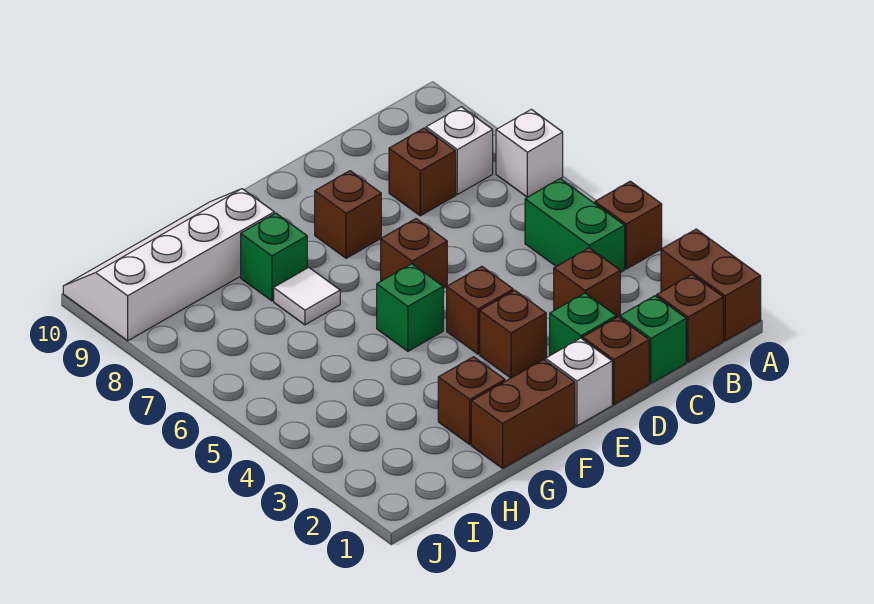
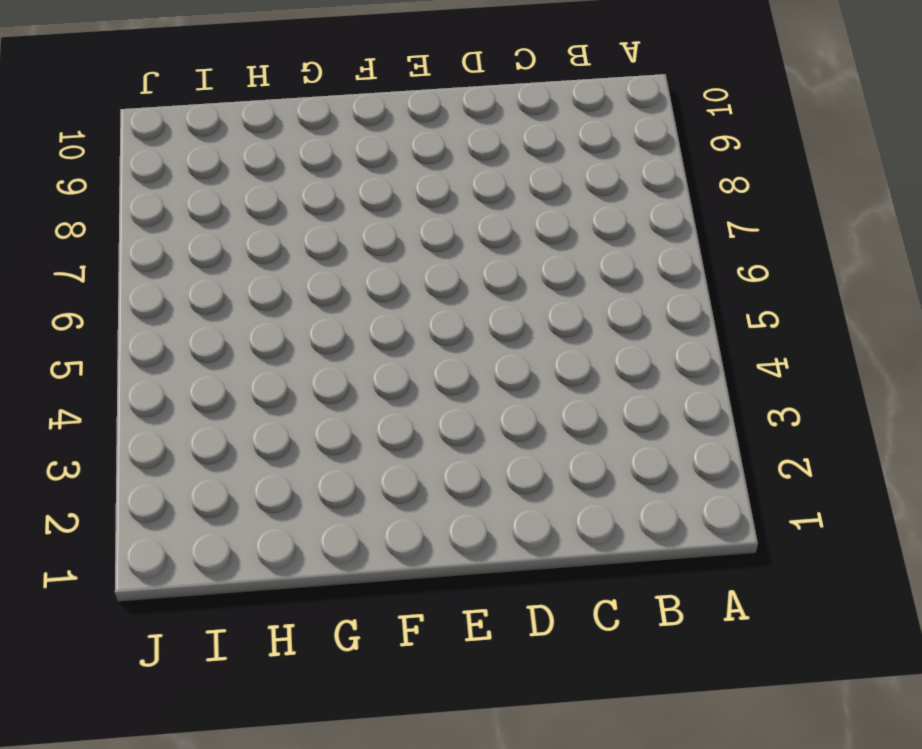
none -> brown brick A1:A2 level 1
none -> brown brick A4 level 1
none -> white brick A7 level 1

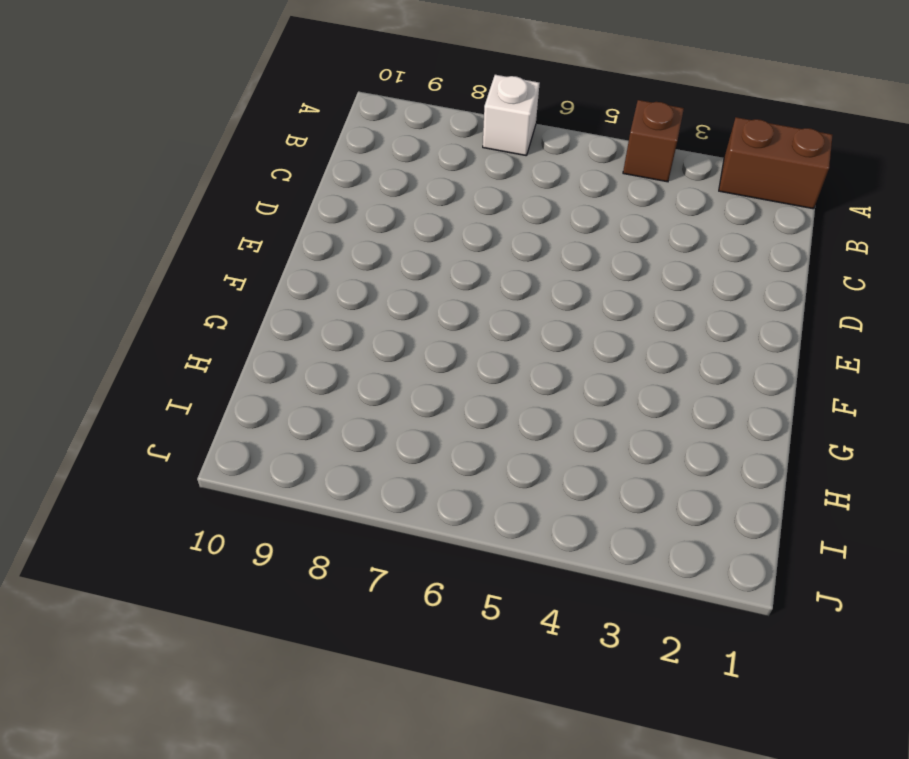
none -> brown brick B1 level 1
none -> green brick B4:B5 level 1
none -> white brick B8 level 1

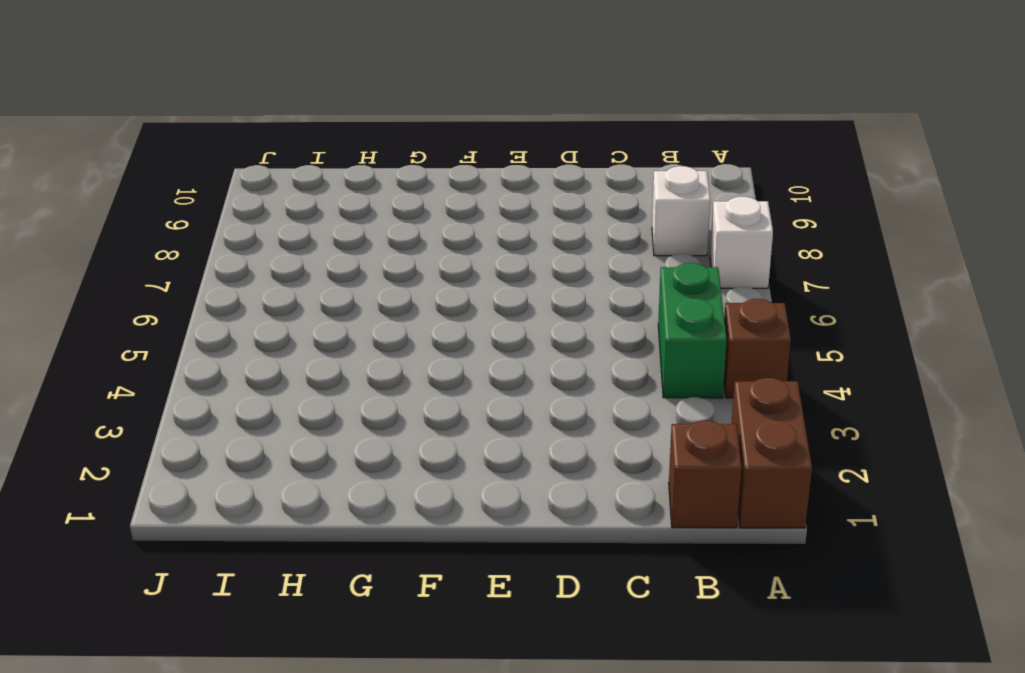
none -> green brick C1 level 1
none -> brown brick C3 level 1
none -> brown brick C8 level 1

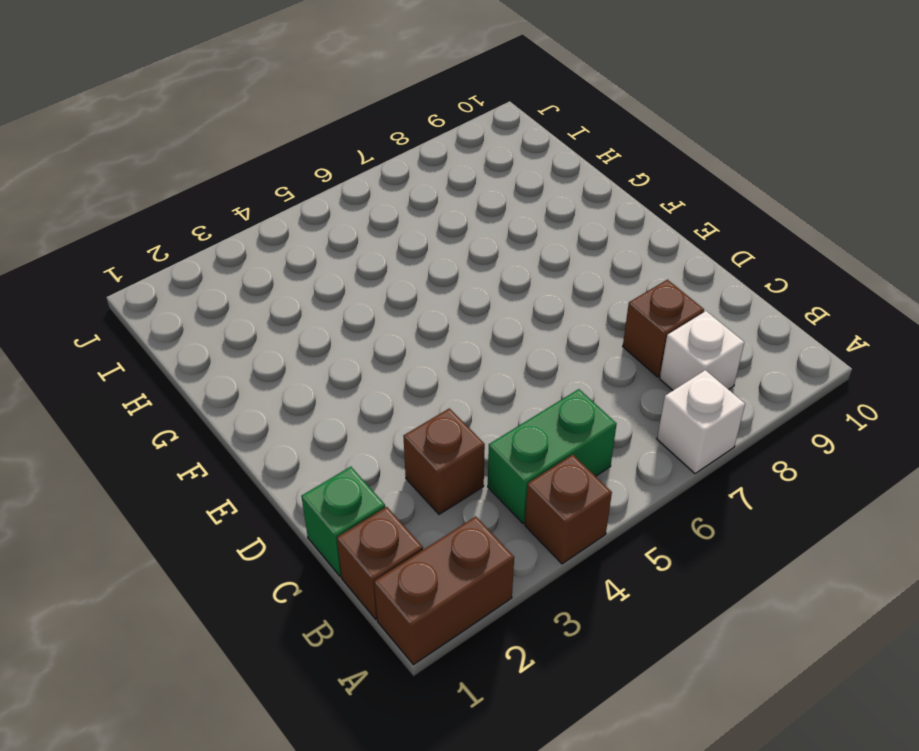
none -> brown brick D1 level 1
none -> green brick D2 level 1
none -> white brick E1 level 1

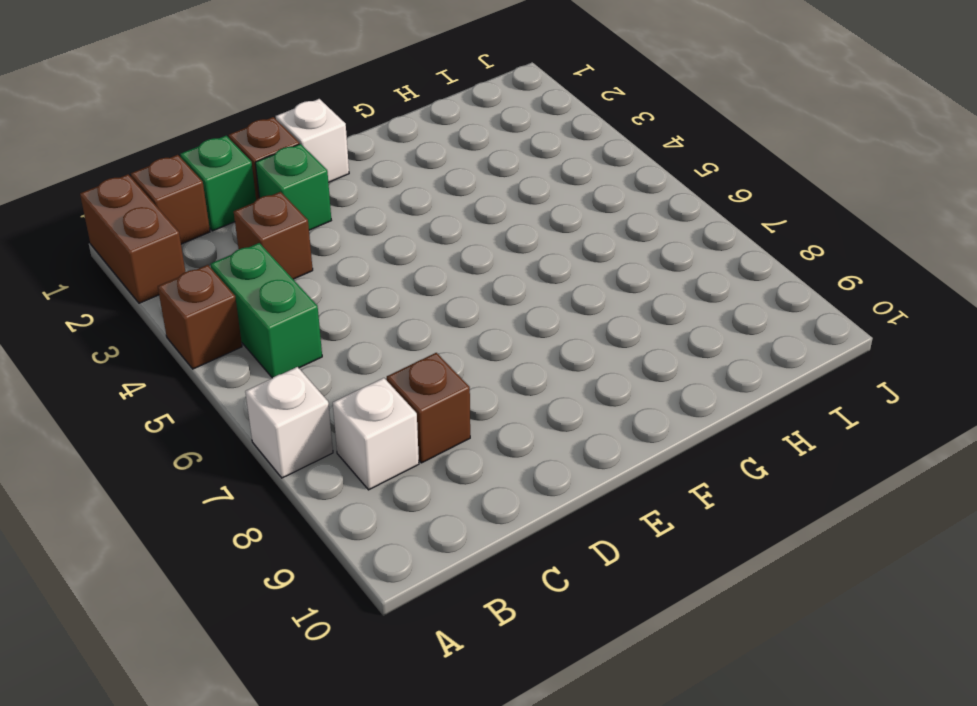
none -> brown brick E3 level 1
none -> brown brick E4 level 1
none -> brown brick E6 level 1

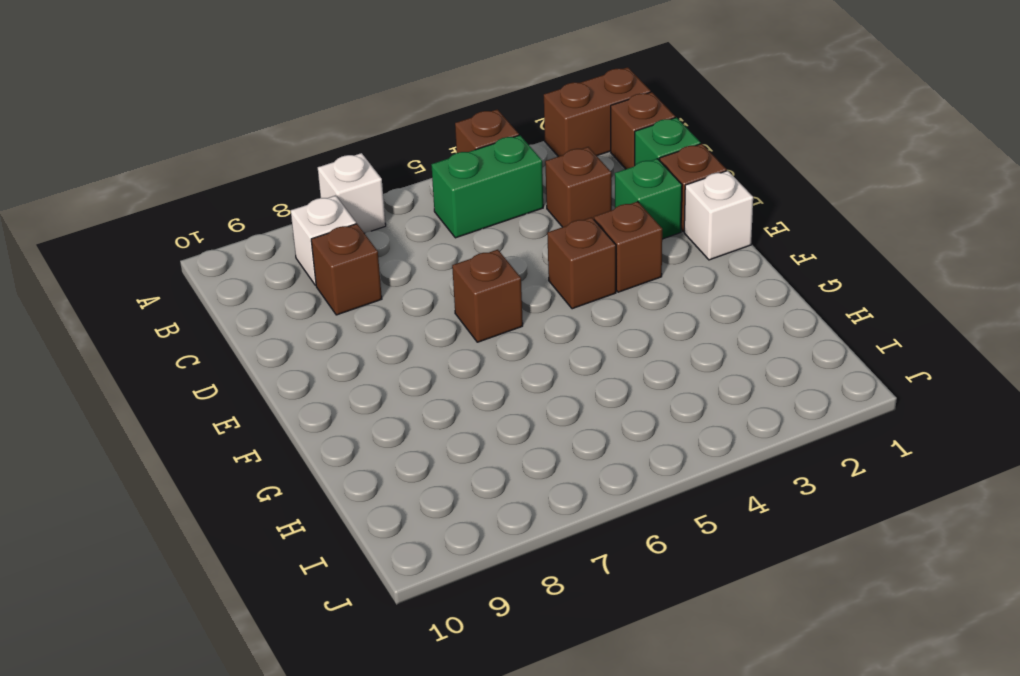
none -> brown brick E8 level 1
none -> brown brick F1:G1 level 1
none -> green brick F5 level 1

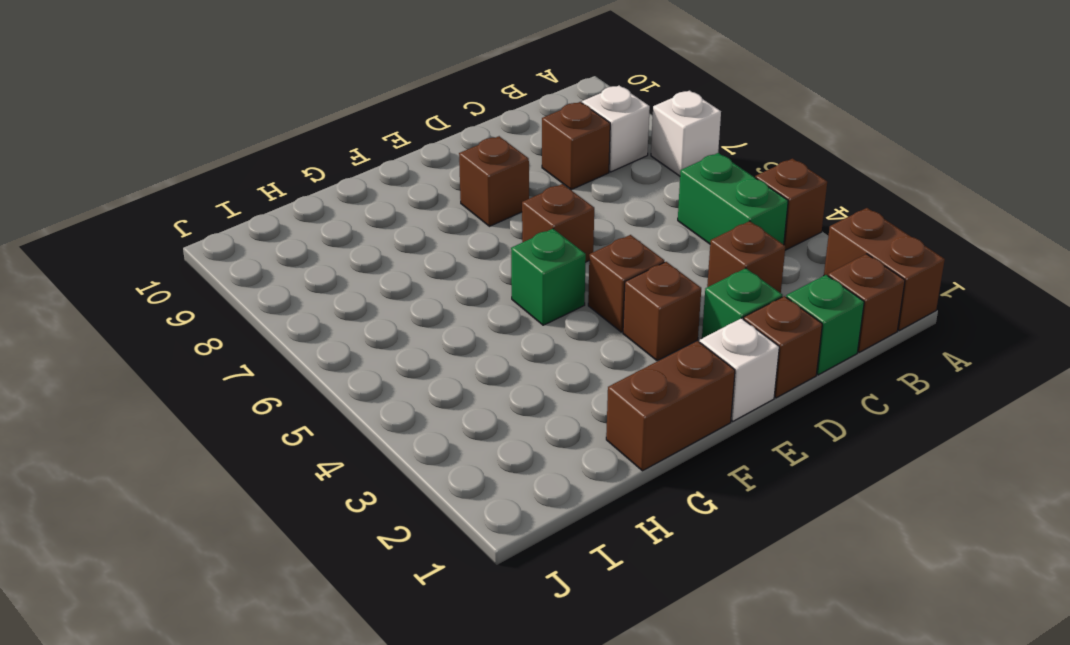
none -> brown brick G2 level 1
none -> white tile G7 level 1
none -> green brick G8 level 1

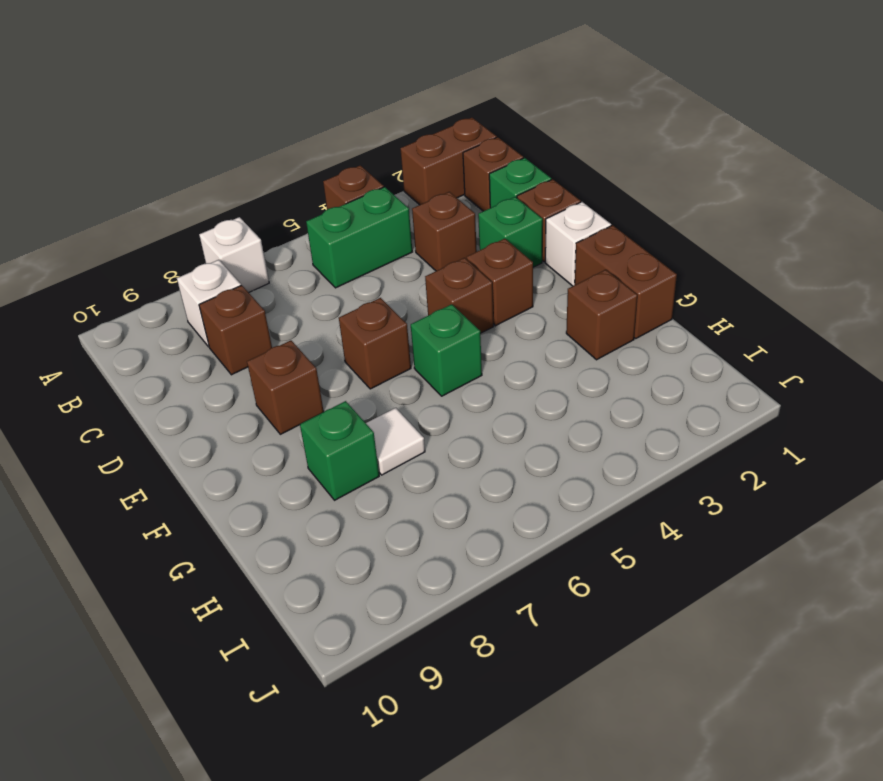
none -> white slope G9:J10 level 1 top 9

